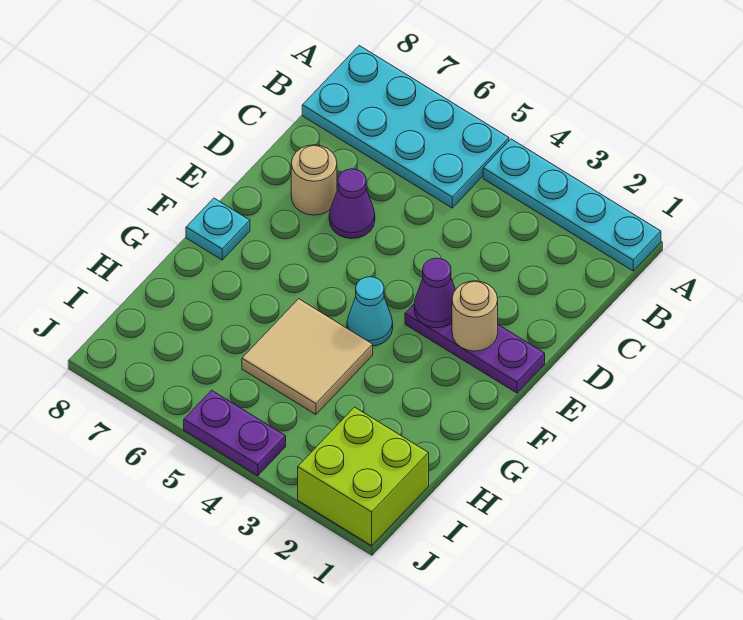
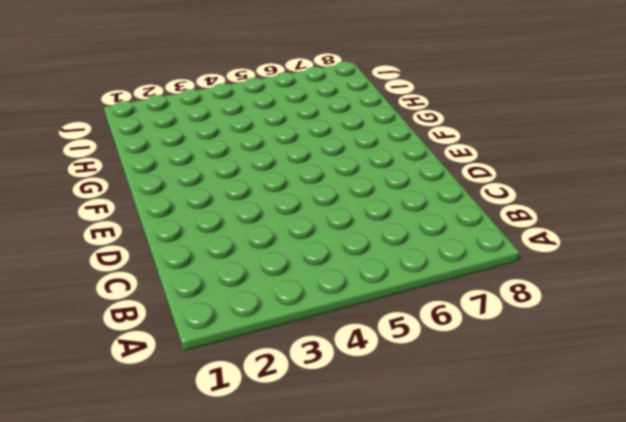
none -> cyan plate A1:A4 level 1
none -> cyan plate A5:B8 level 1
none -> purple cone D6 level 1

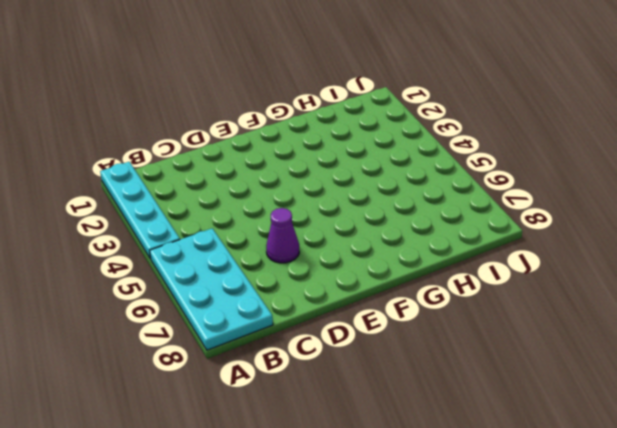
none -> tan round brick D7 level 1
none -> purple plate E1:E3 level 1
none -> cyan cone F4 level 1

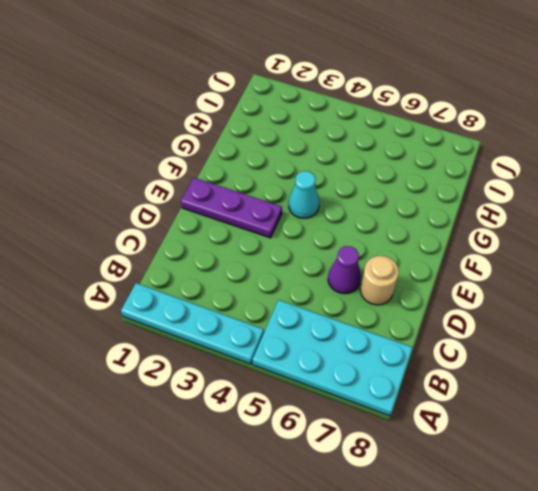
none -> cyan plate F8 level 1
none -> tan tile G4:H5 level 1
none -> lime brick I1:J2 level 1

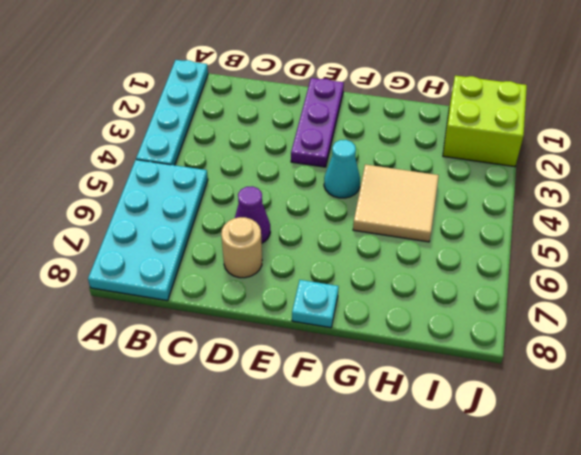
none -> purple plate J4:J5 level 1
none -> tan round brick E2 level 2
none -> purple cone E3 level 2

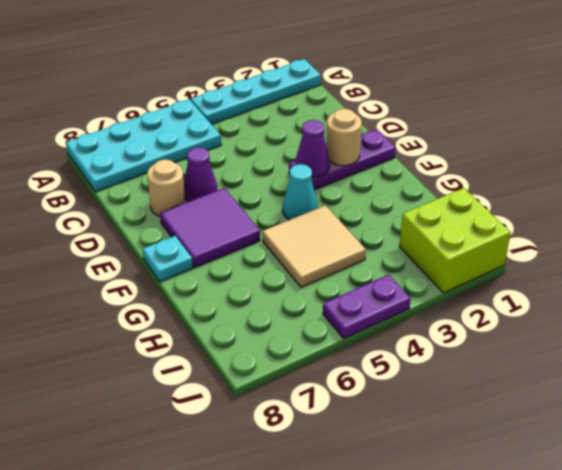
purple tile E6:F7 level 1 -> none

